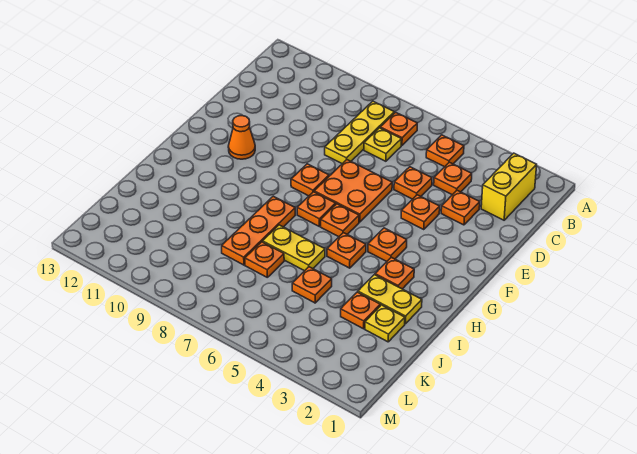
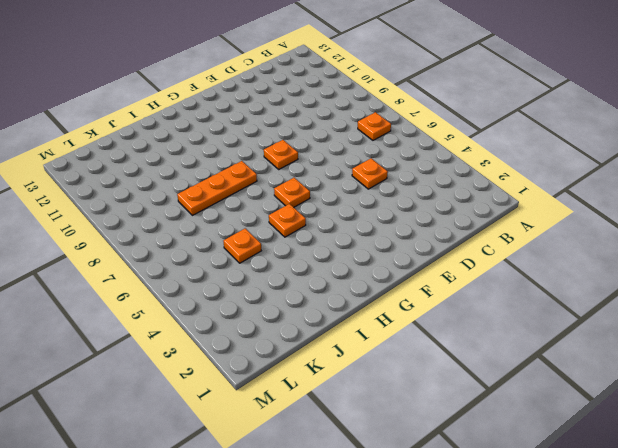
none -> yellow brick B2:C2 level 1
none -> orange plate B5 level 1
none -> yellow plate B8:D8 level 1

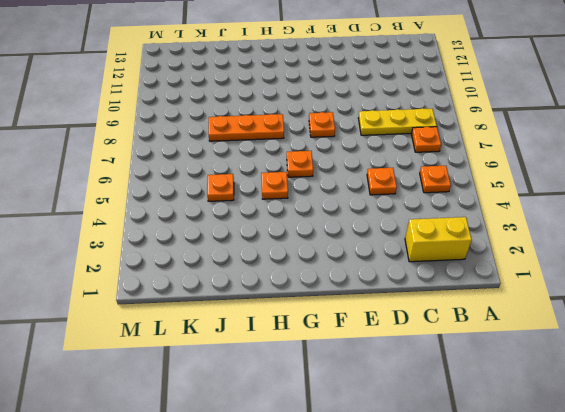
none -> orange plate C4 level 1
none -> yellow plate C7 level 1
none -> orange plate D3 level 1

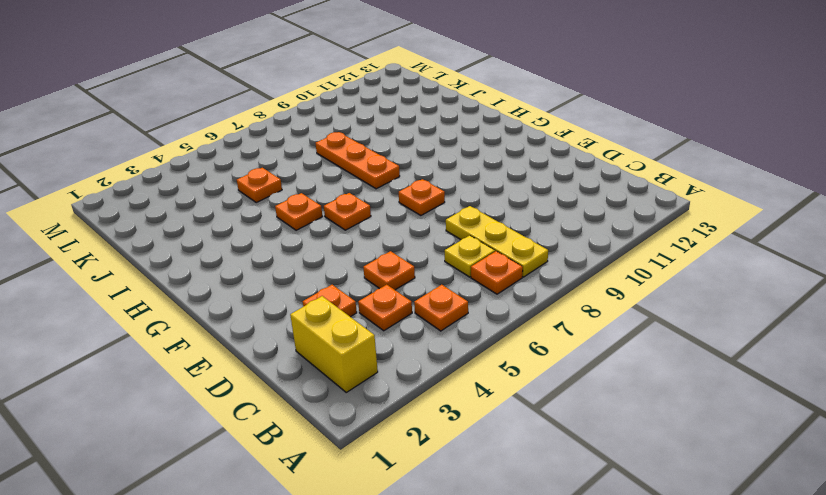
none -> orange plate E4 level 1
none -> orange plate E6:F7 level 1
none -> orange cone F11 level 1

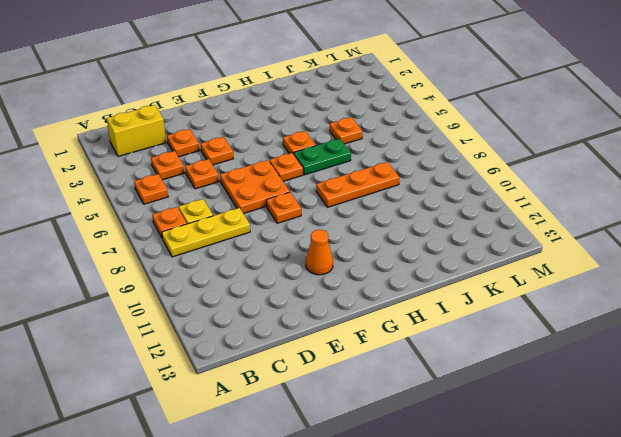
green plate H6:I6 level 1 -> yellow plate I6:I7 level 1
none -> orange plate G4 level 1
none -> orange plate G7 level 1
none -> orange plate H3 level 1

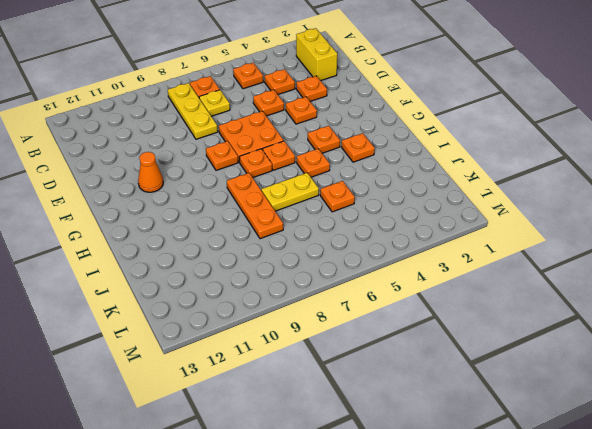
none -> yellow plate I2:I3 level 1
none -> yellow plate J2 level 1
none -> orange plate J3 level 1

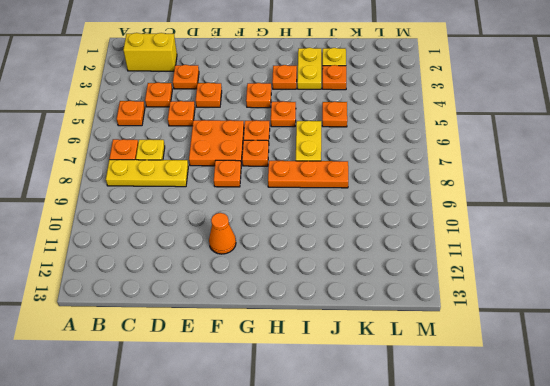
none -> orange plate J7 level 1

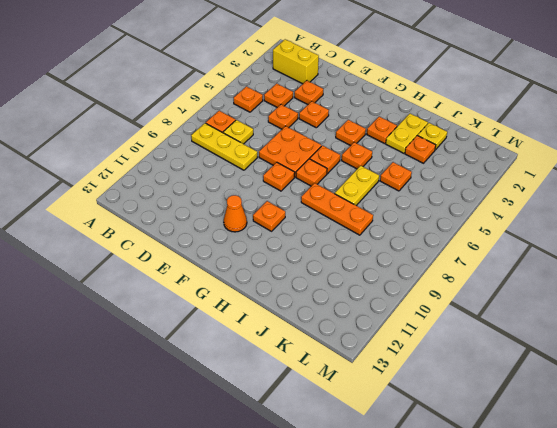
orange plate G10 level 1 -> orange plate J7 level 1

